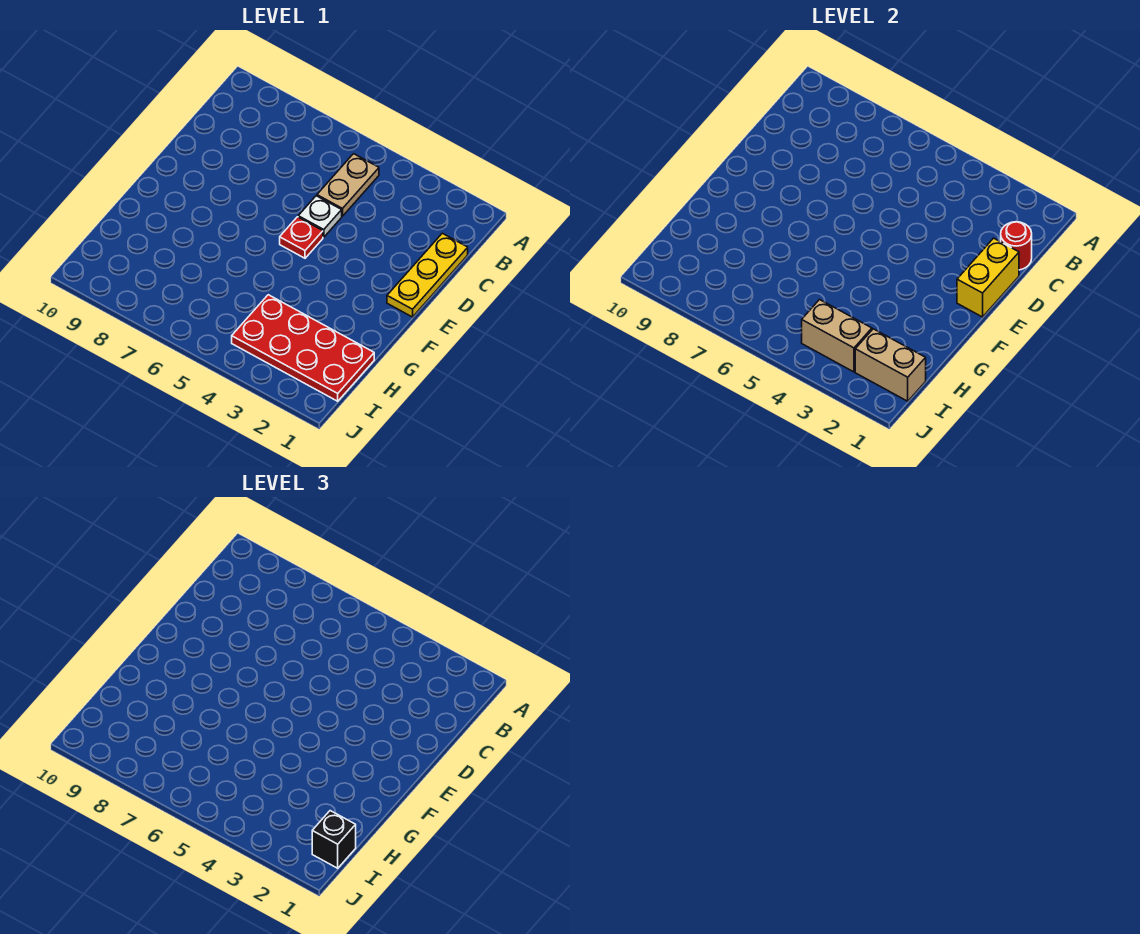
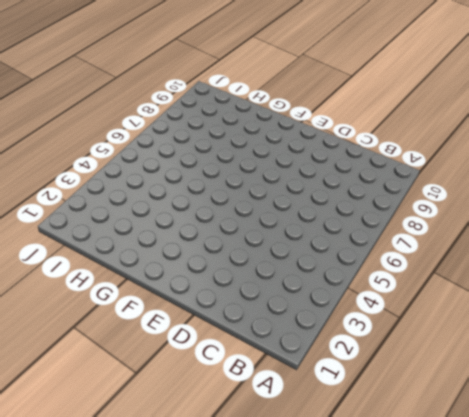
none -> tan plate B5:C5 level 1
none -> yellow plate C1:E1 level 1

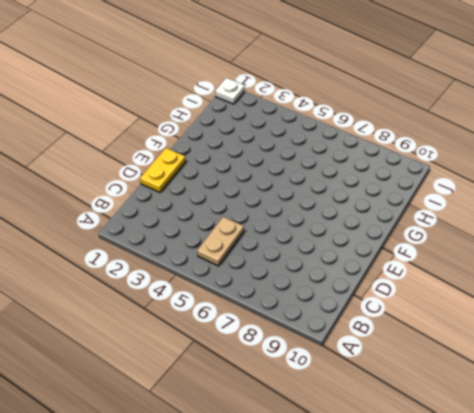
yellow plate D1:E1 level 1 -> yellow plate C1:E1 level 1
white plate J1 level 1 -> white plate D5 level 1
none -> red plate E5 level 1
none -> red plate H1:I4 level 1

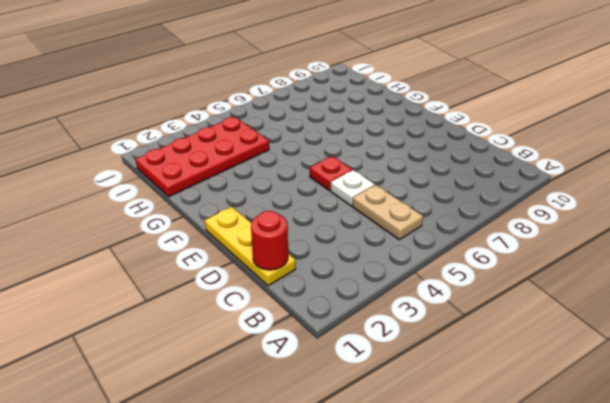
none -> yellow brick D1:E1 level 2
none -> tan brick I1:I2 level 2

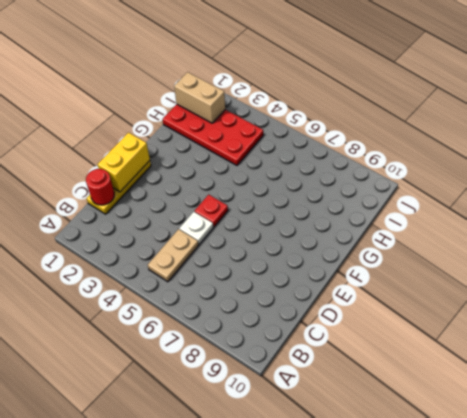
none -> tan brick I3:I4 level 2
none -> black brick I1 level 3

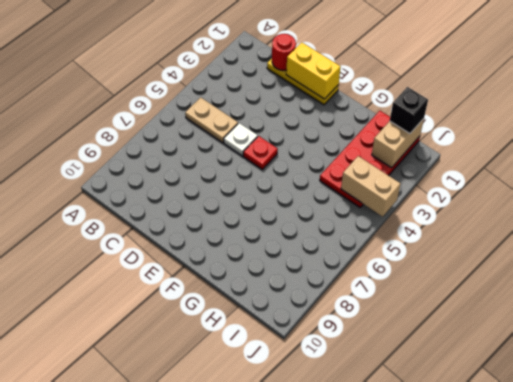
tan brick I4:J4 level 2 -> tan brick I3:I4 level 2

